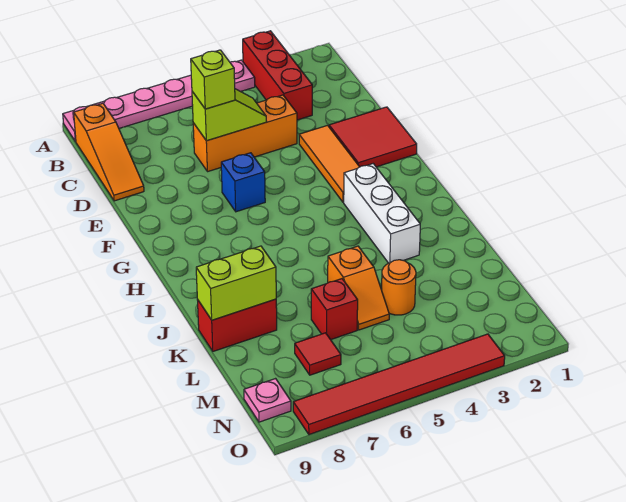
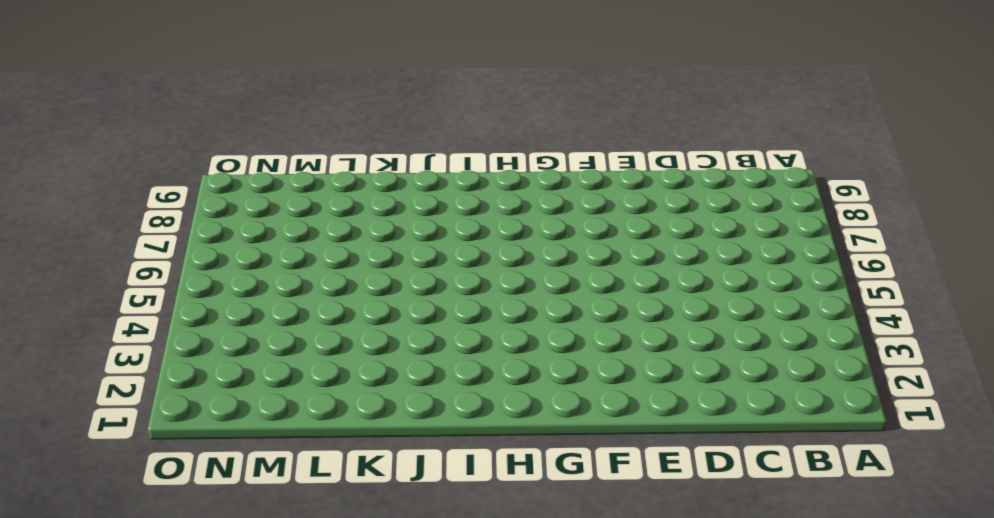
none -> red brick A3:C3 level 1
none -> pink plate A4:A9 level 1
none -> orange slope B9:D9 level 1 top B

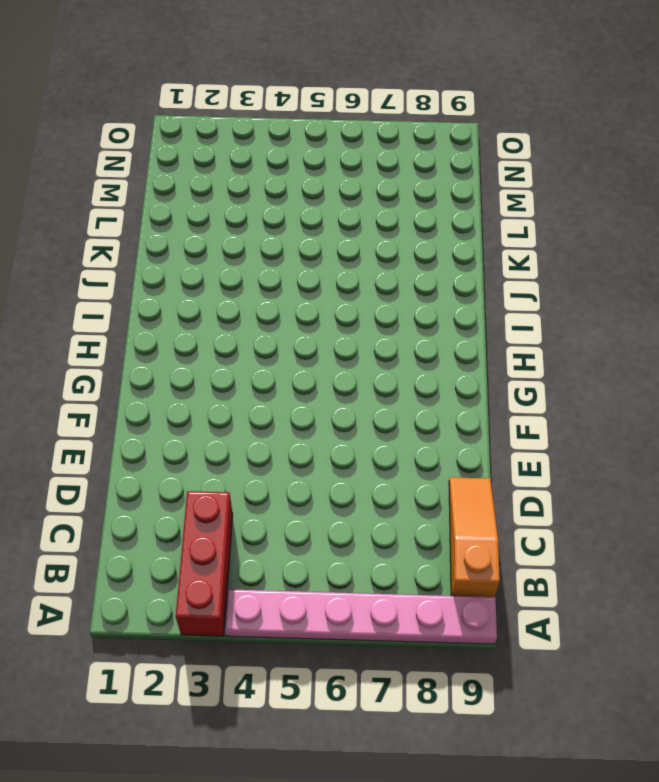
none -> orange brick D4:D6 level 1
none -> red tile E1:F2 level 1
none -> orange tile E3:G3 level 1

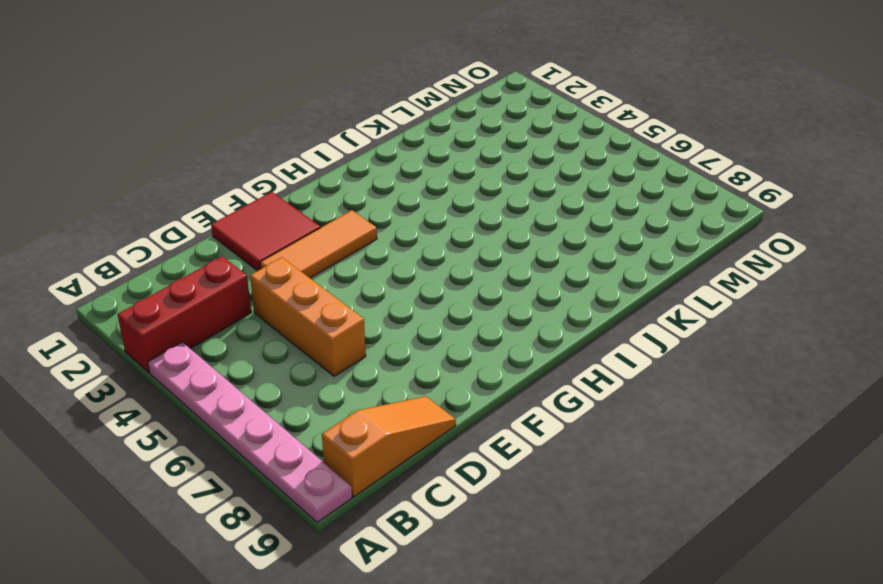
none -> blue brick F6 level 1
none -> white brick H3:J3 level 1
none -> orange slope K5:L5 level 1 top K

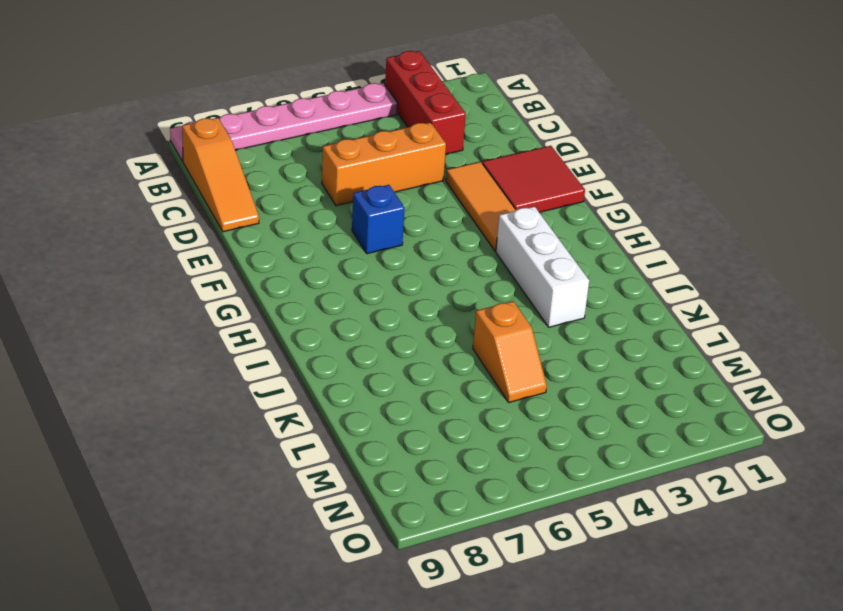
none -> red brick K8:K9 level 1
none -> orange round brick L4 level 1
none -> red brick L6 level 1

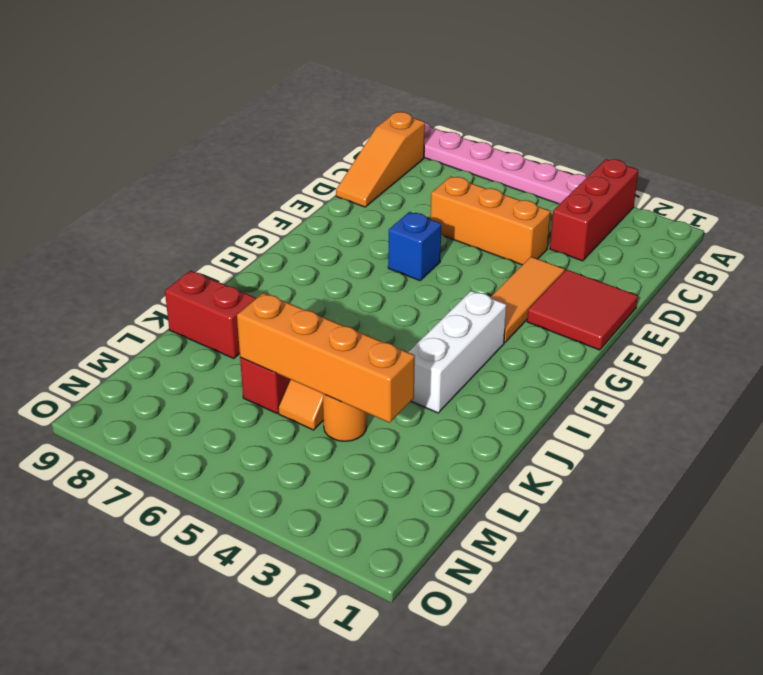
orange brick L3:L6 level 2 -> none
none -> red tile M7 level 1
none -> pink plate N9 level 1
none -> red tile O3:O8 level 1

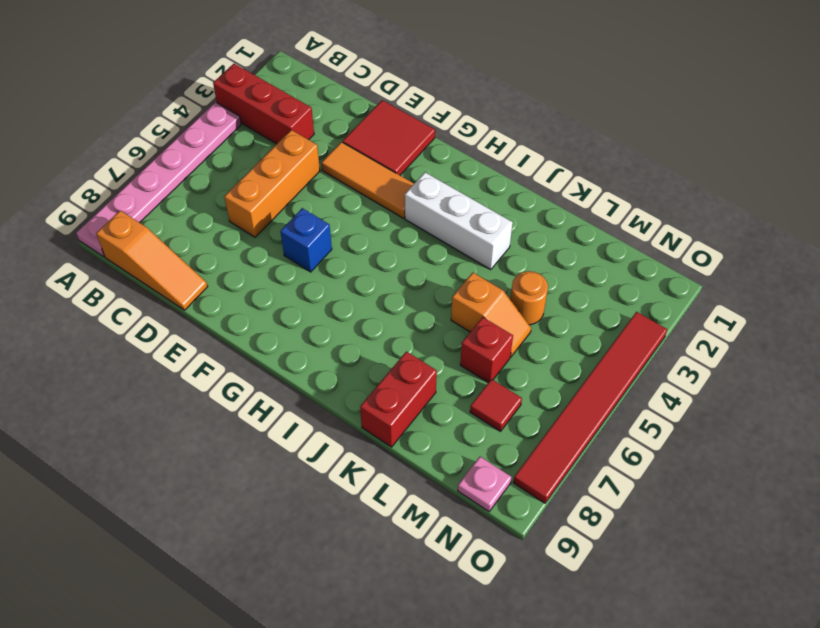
none -> lime slope D5:D6 level 2 top 6
none -> lime brick K8:K9 level 2
none -> lime brick D6 level 3

